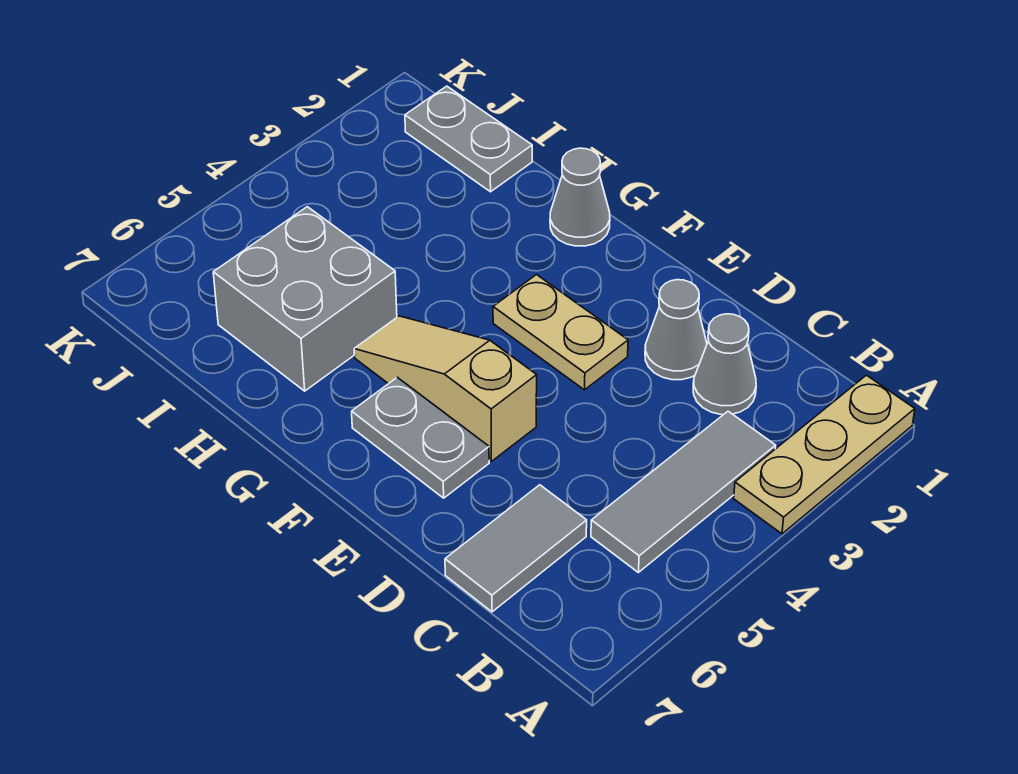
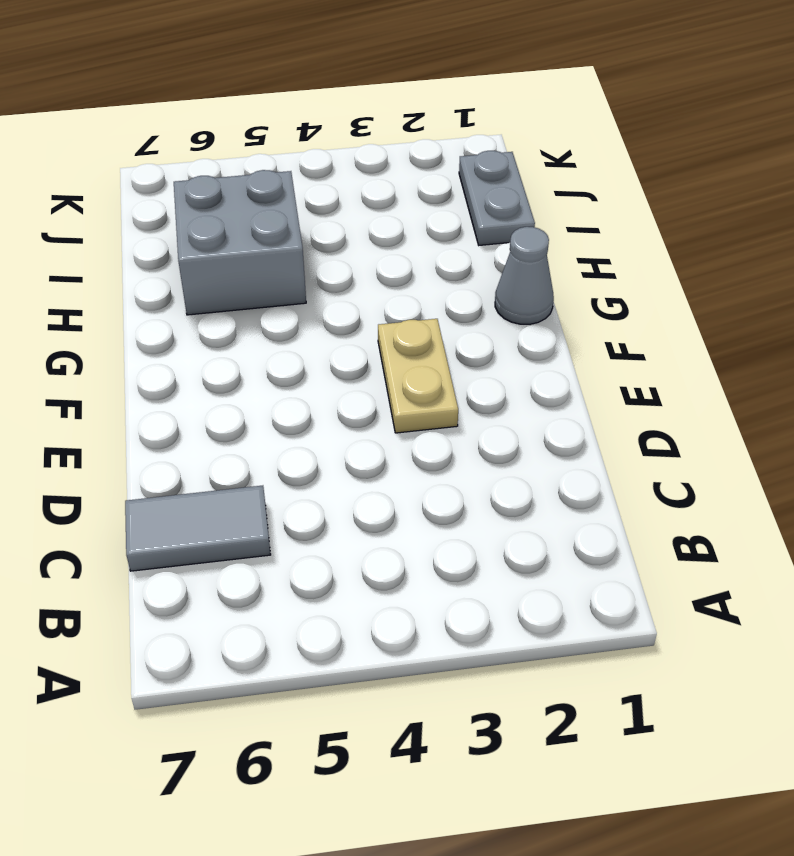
none -> tan plate A1:A3 level 1
none -> grey tile B3:B5 level 1

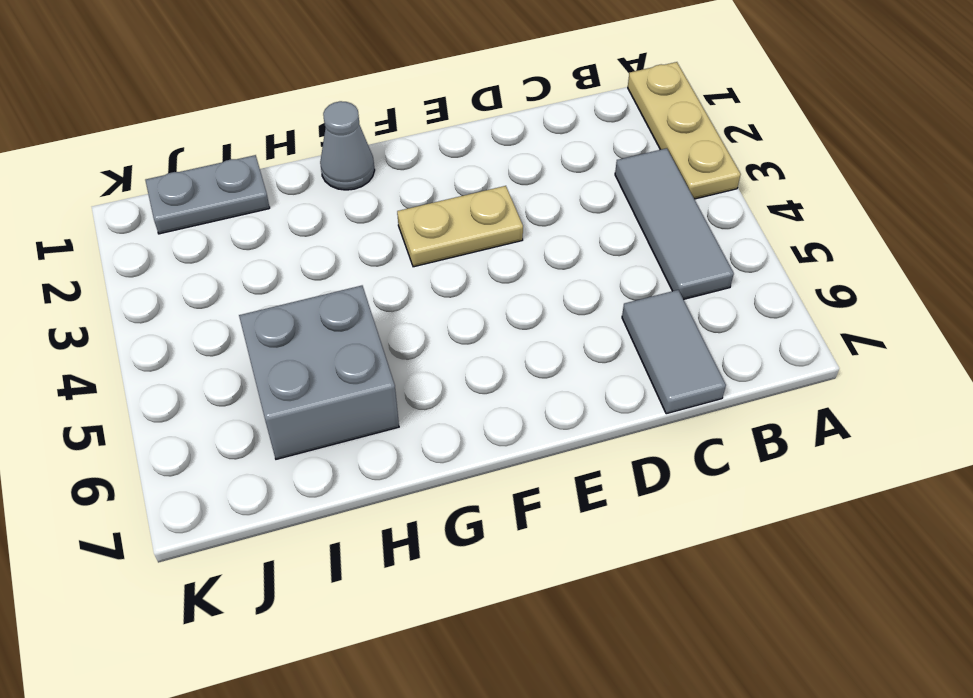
none -> grey cone C2 level 1
none -> grey cone D2 level 1

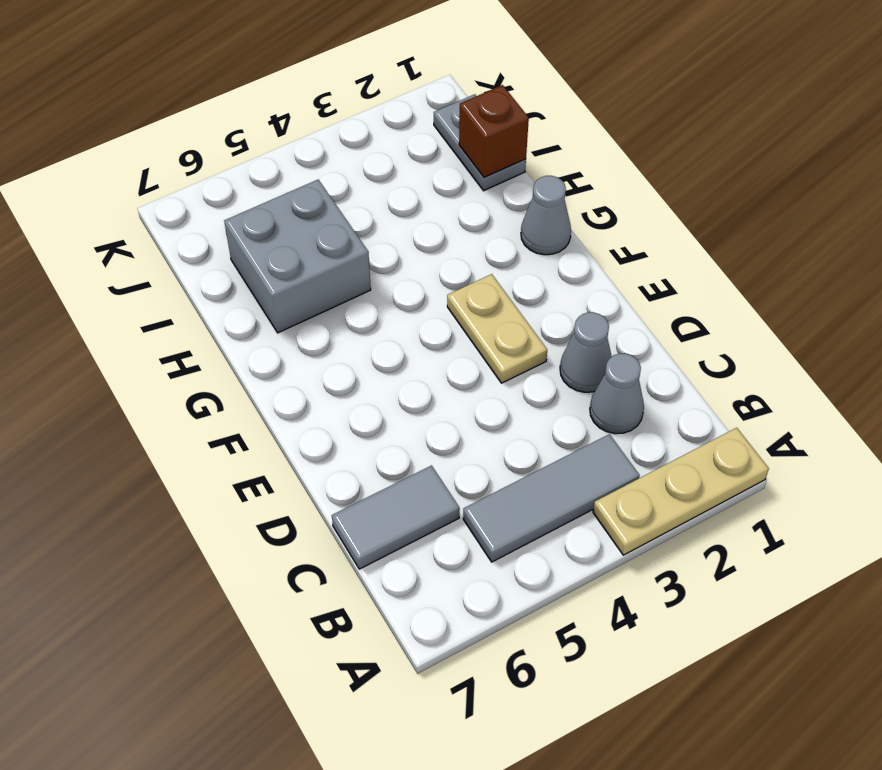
brown brick I1 level 2 -> none
none -> tan slope E5:G5 level 1 top E
none -> grey plate E6:F6 level 1

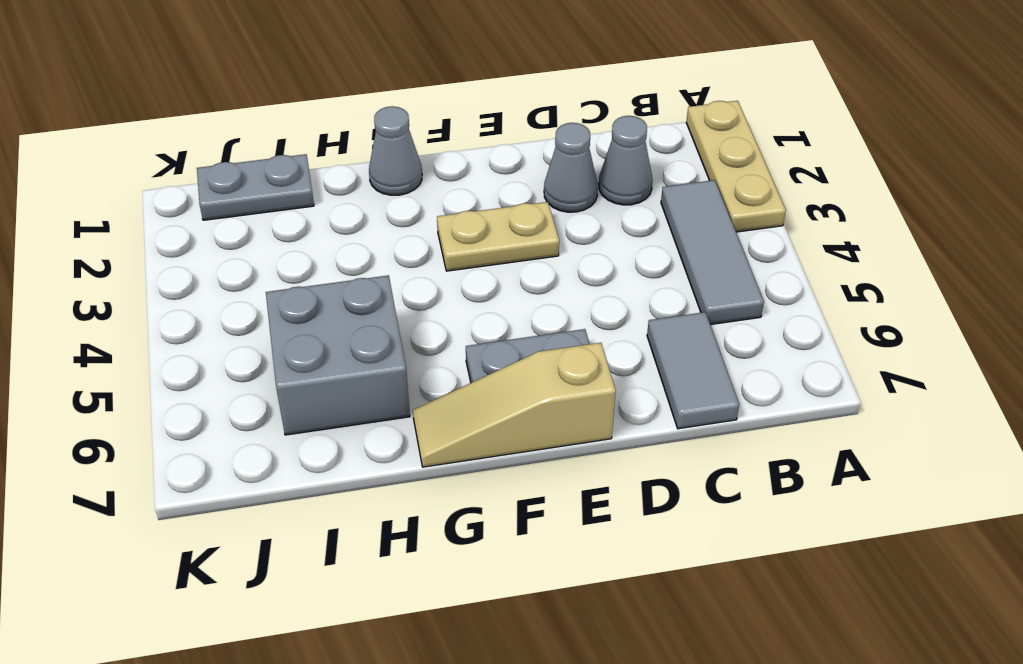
tan slope E7:G7 level 1 top E -> tan slope E5:G5 level 1 top E

